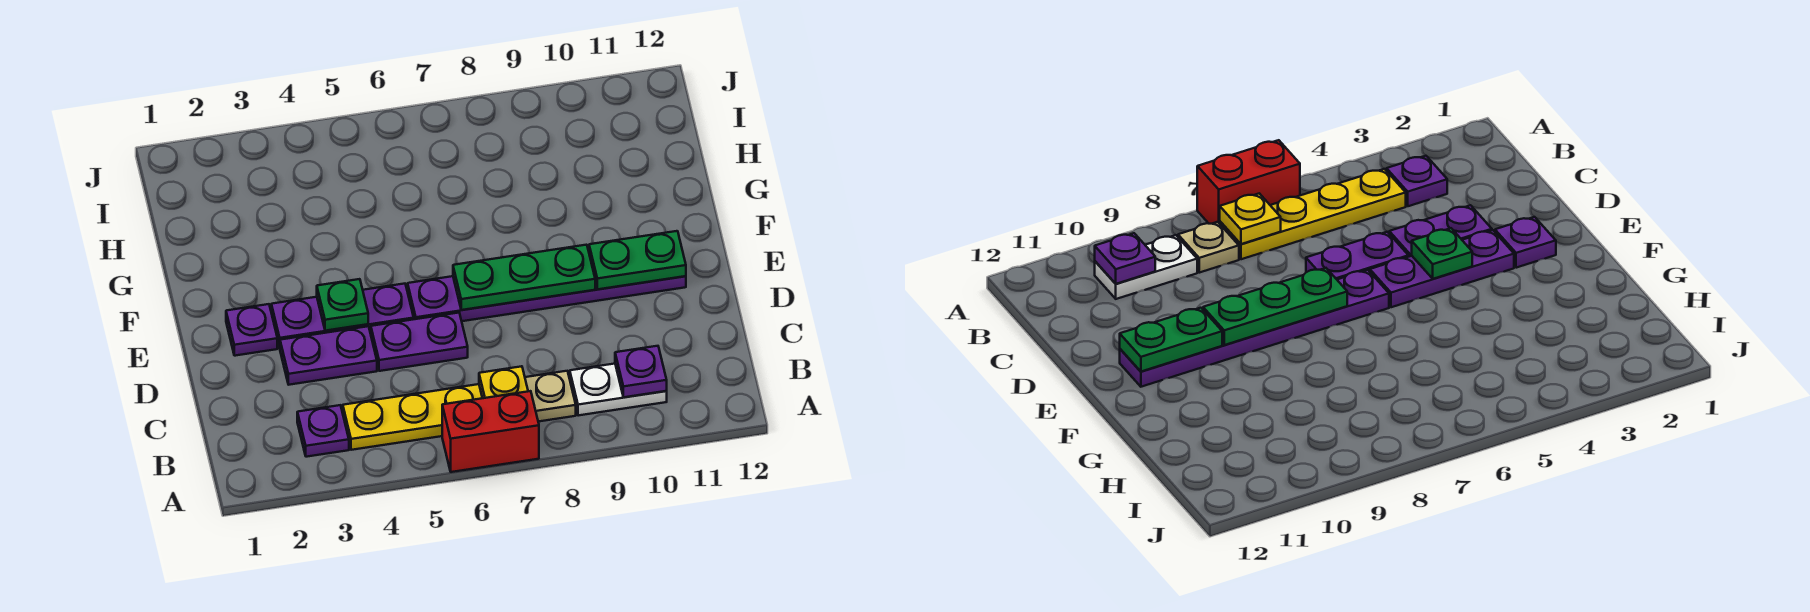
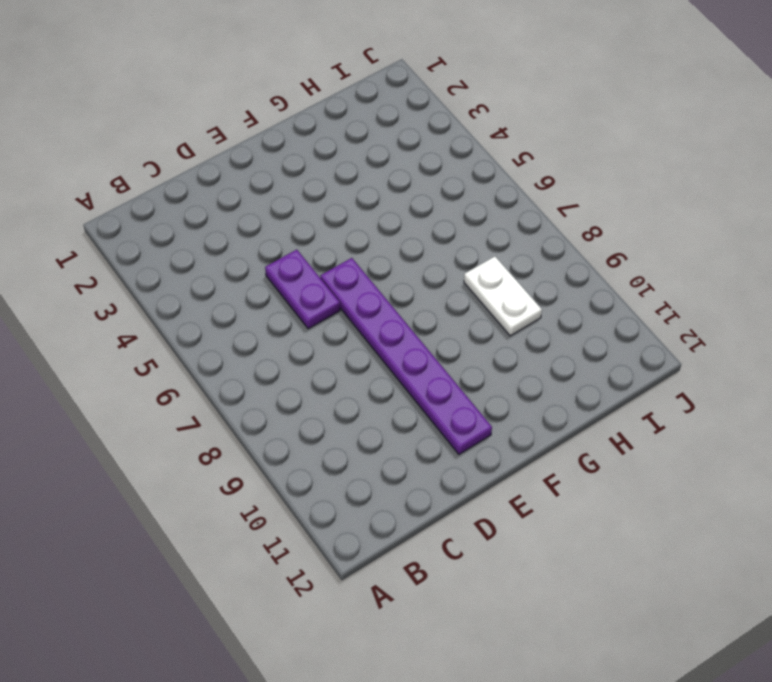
white plate H8:H9 level 1 -> white plate B9:B10 level 1
none -> red brick A6:A7 level 1
none -> purple plate B3 level 1
none -> yellow plate B4:B7 level 1

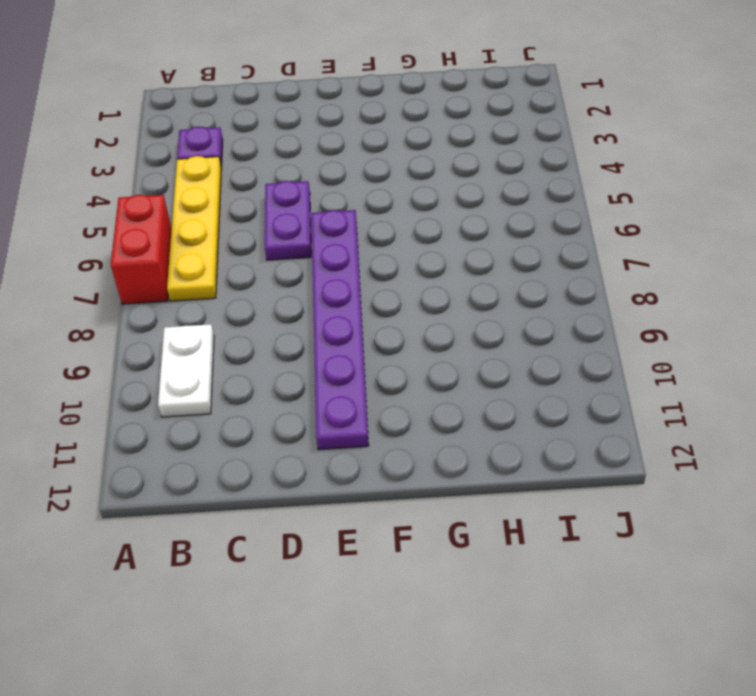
none -> tan plate B8 level 1
none -> purple plate D3:D4 level 1
none -> purple plate E2 level 1

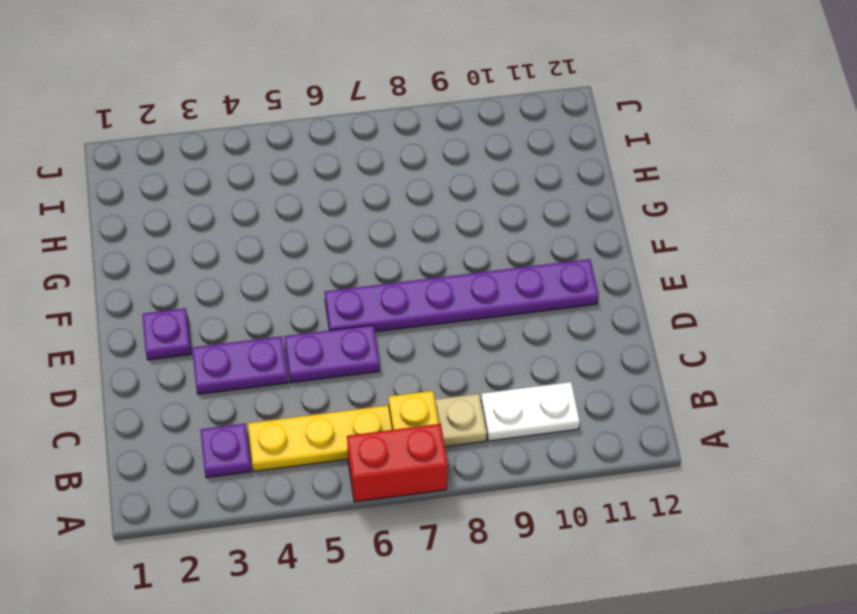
none -> purple plate E3:E5 level 1
none -> purple plate B10 level 2
none -> green plate E4 level 2

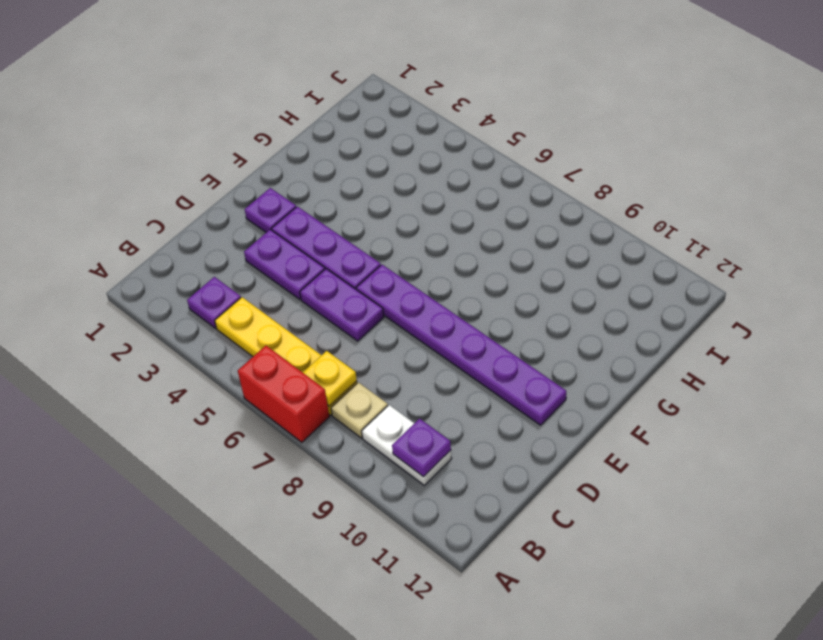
none -> green plate E4 level 2
none -> green plate E7:E9 level 2
none -> green plate E10:E11 level 2

